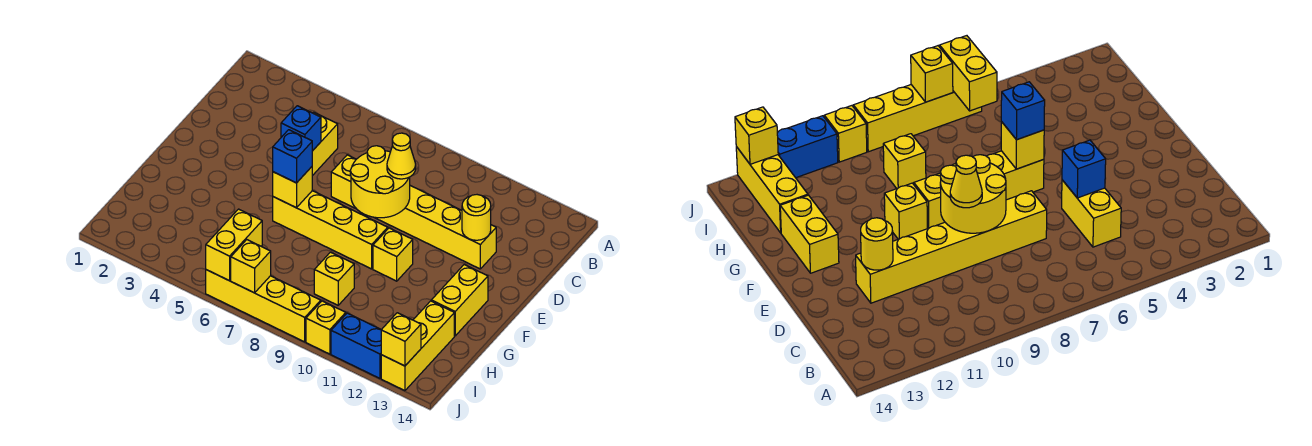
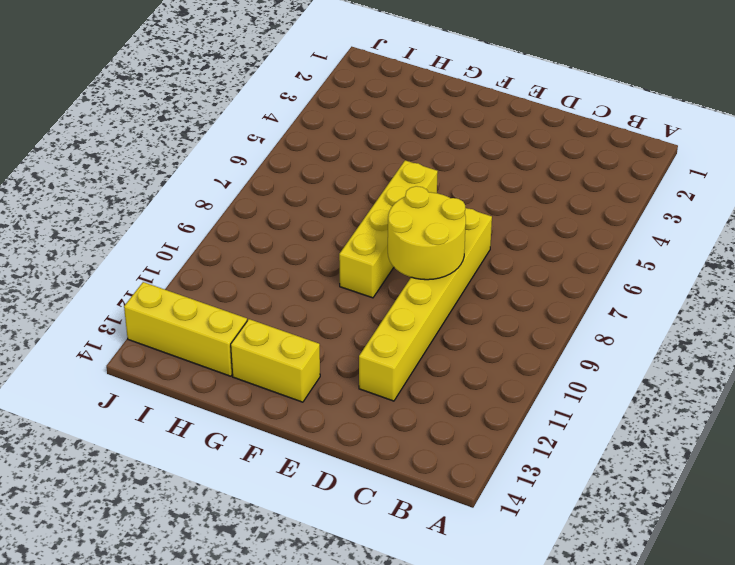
none -> yellow brick C5:D5 level 1
none -> yellow brick F10 level 1
none -> yellow brick H9 level 1

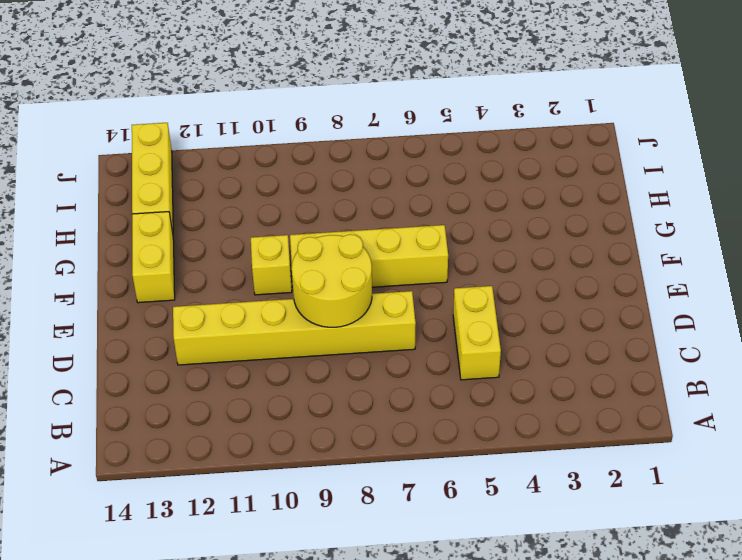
none -> yellow brick H9 level 1
none -> yellow brick J6:J9 level 1
none -> yellow brick J10 level 1

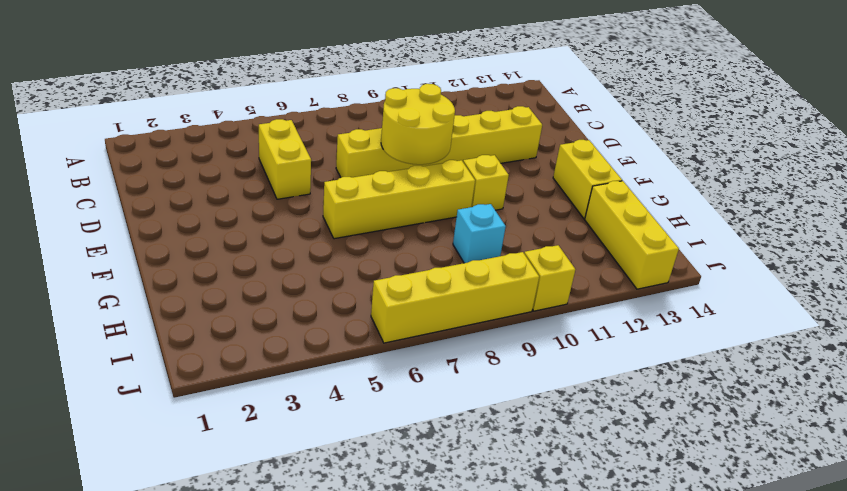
cyan brick H9 level 1 -> yellow brick H9 level 1
none -> blue brick J11:J12 level 1
none -> blue brick D5 level 2
none -> yellow round brick D12 level 2

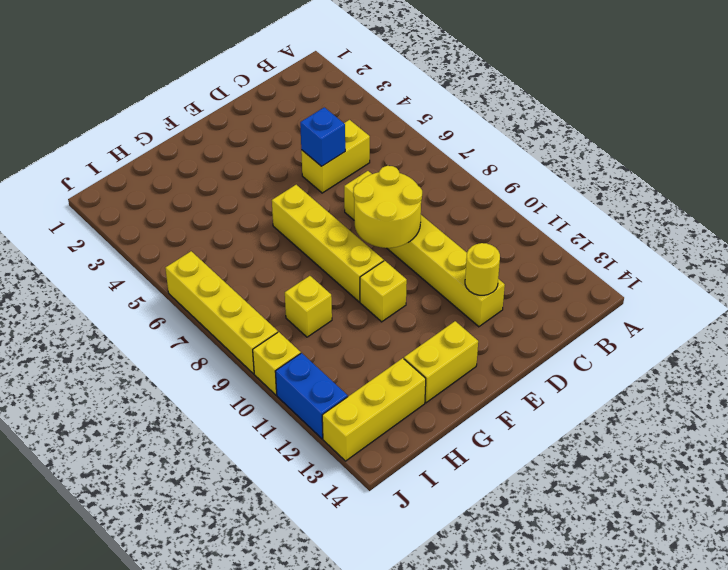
none -> yellow brick F6 level 2
none -> yellow brick I6:J6 level 2
none -> yellow brick J7 level 2

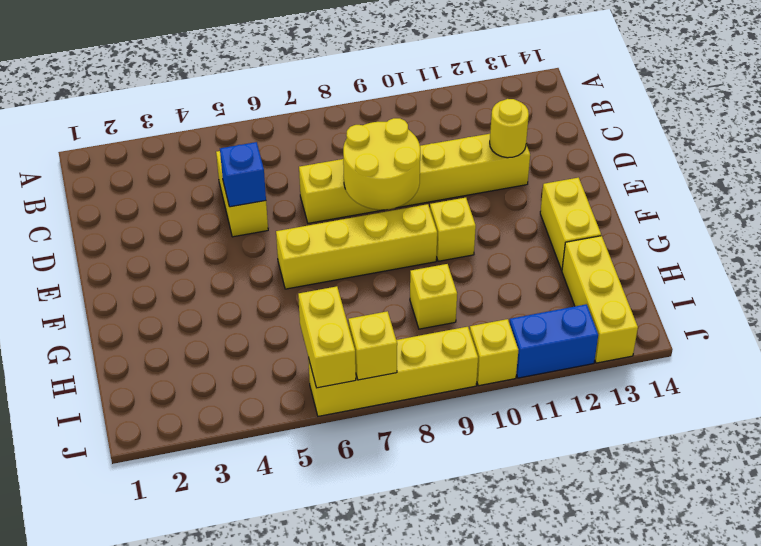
none -> yellow brick F6 level 2
none -> yellow brick J13 level 2
none -> yellow cone D9 level 3

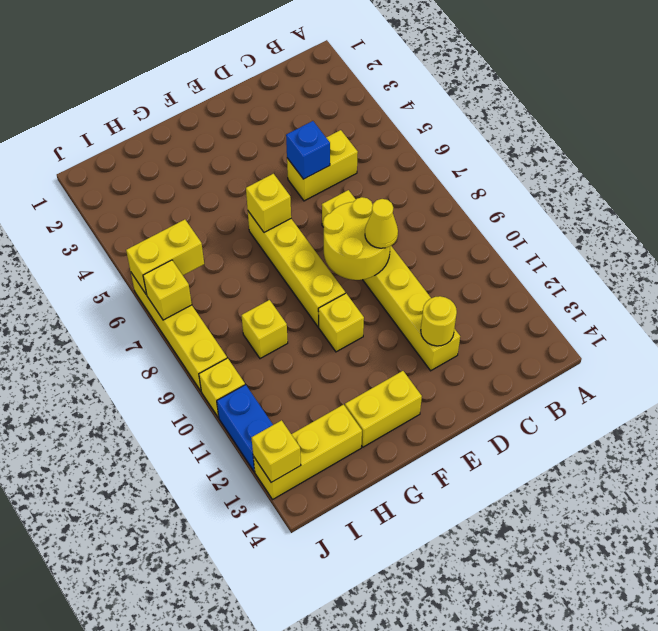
none -> blue brick F6 level 3

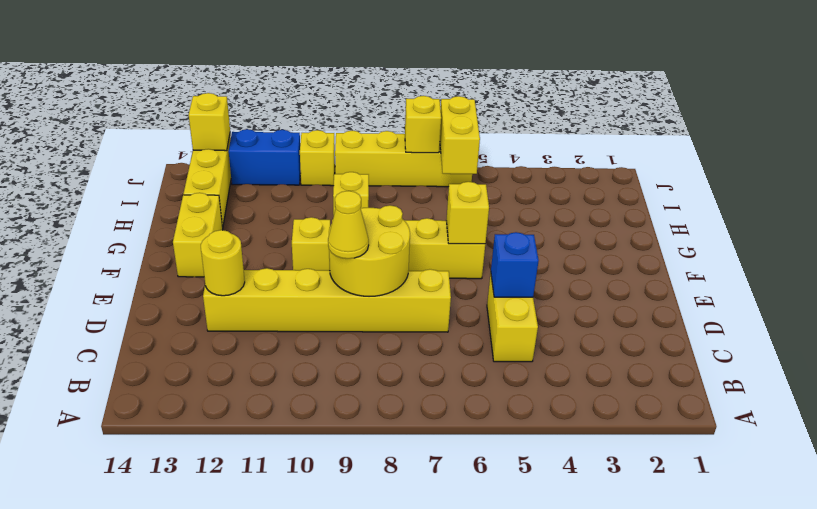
none -> blue brick F6 level 3

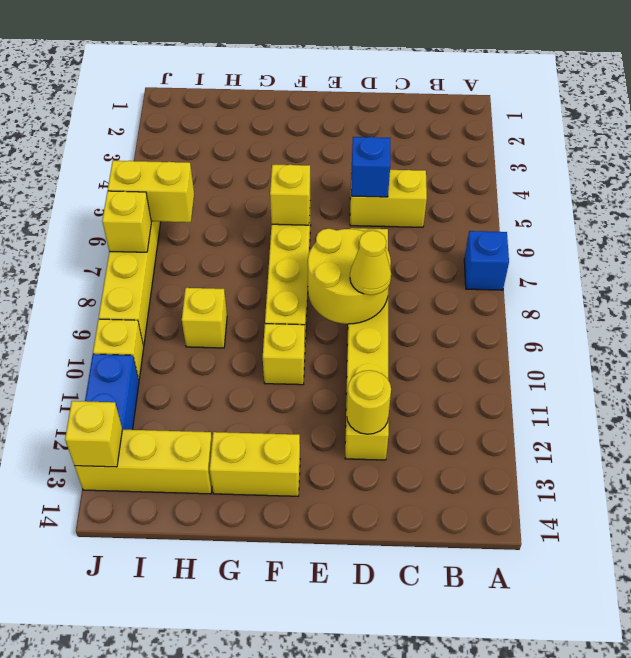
blue brick A7 level 1 -> blue brick F6 level 3

